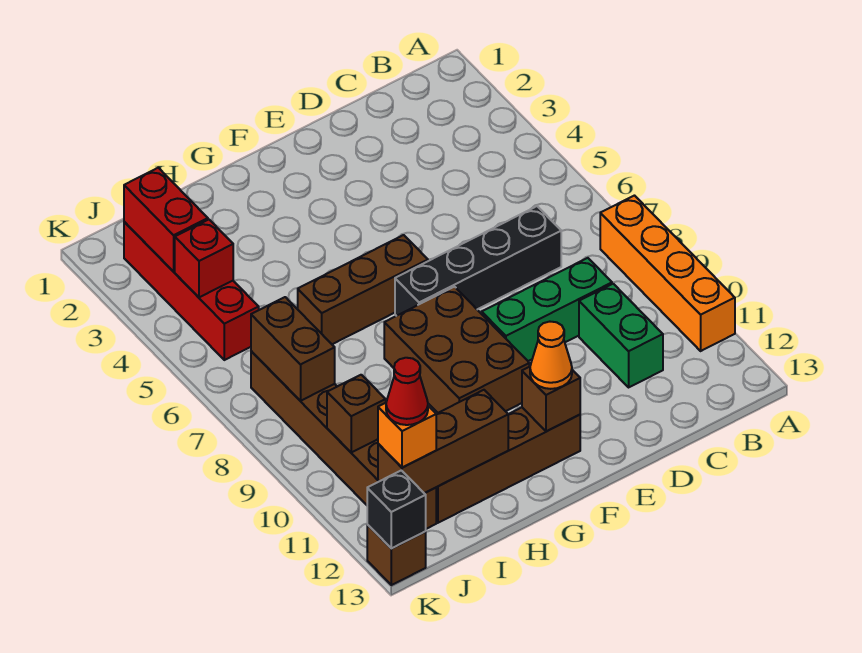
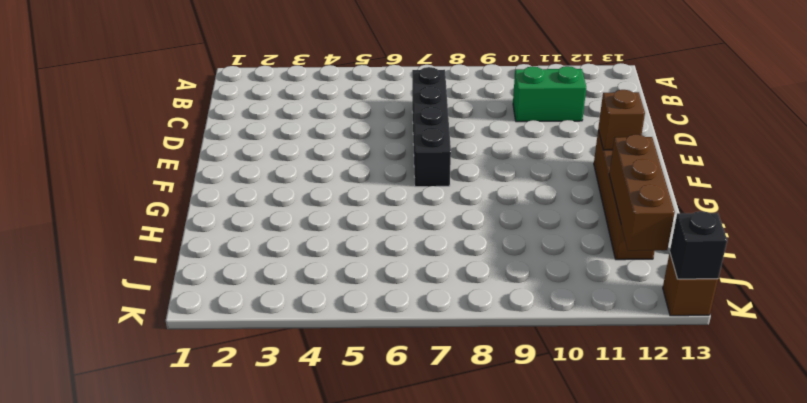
none -> orange brick A8:A11 level 1
none -> green brick C9:E9 level 1
none -> brown brick F6:H6 level 1

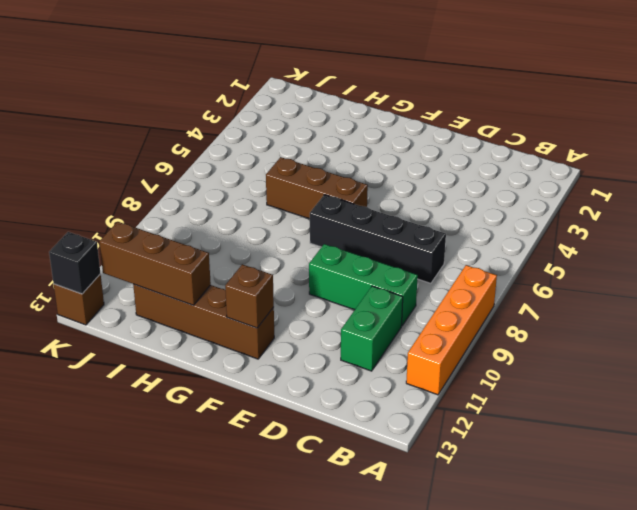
none -> brown brick F8:G10 level 1
none -> red brick J2:J5 level 1
none -> brown brick J7:J12 level 1

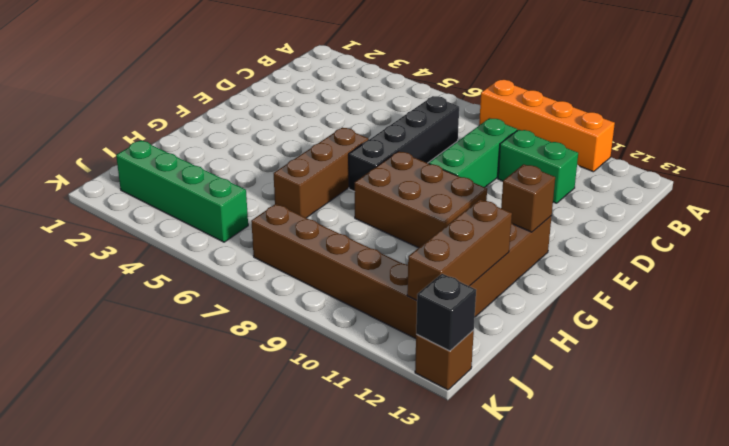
green brick J2:J5 level 1 -> red brick J2:J5 level 1
none -> red brick J2:J3 level 2
none -> red brick J4 level 2
none -> brown brick J7:J8 level 2

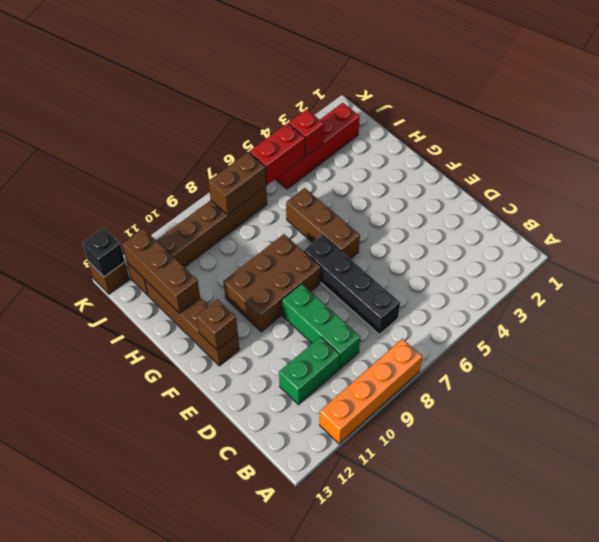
red brick J5:J6 level 2 -> red brick J2:J3 level 2
none -> brown brick J10 level 2
none -> orange cone F12 level 3
none -> orange brick J12 level 3

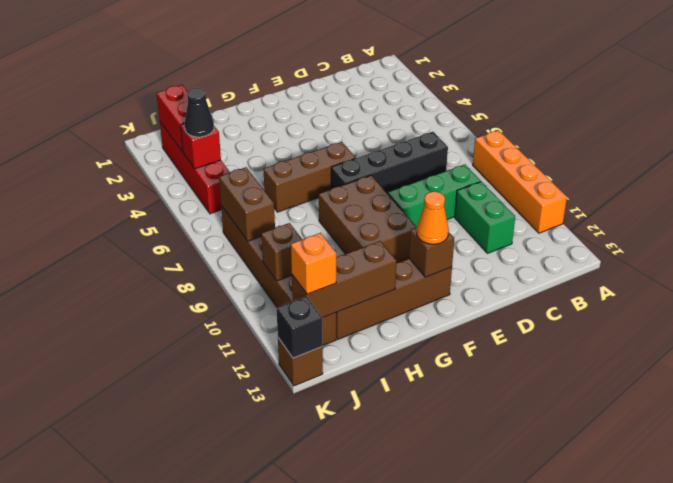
black cone J4 level 3 -> none
none -> red cone J12 level 4

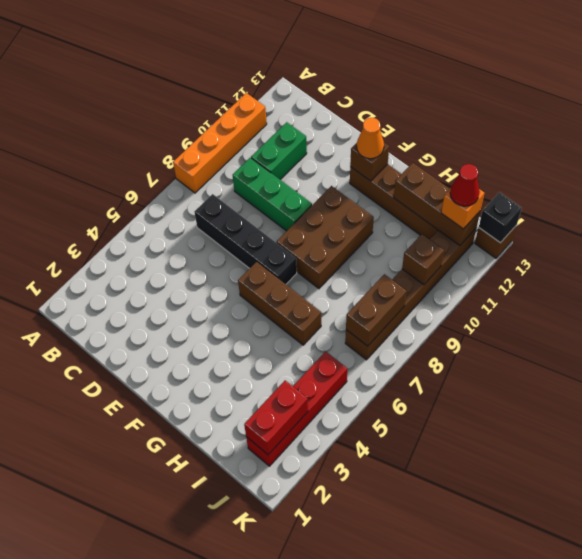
none -> red brick J4 level 2

